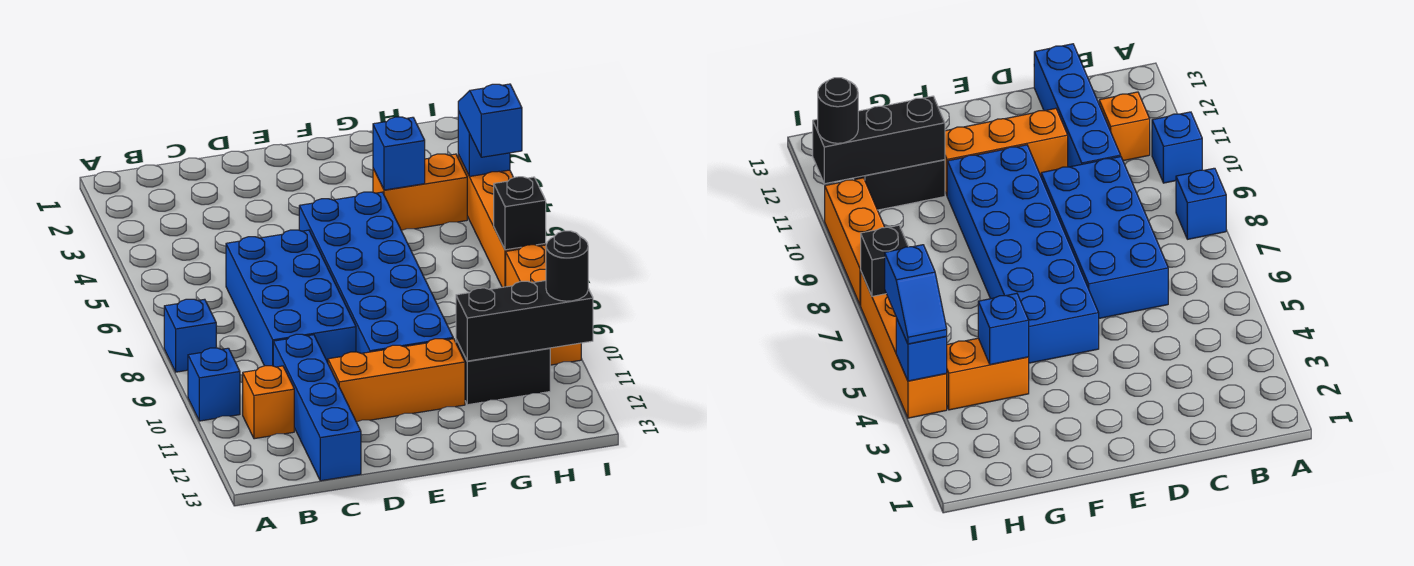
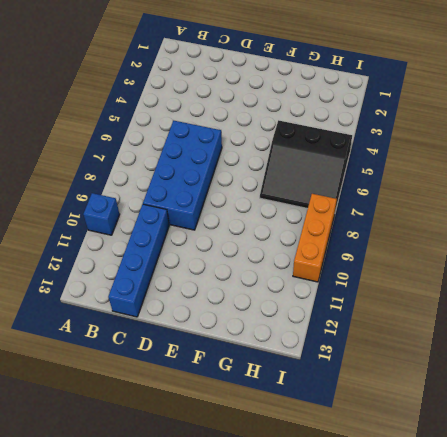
black slope G5:I7 level 1 top 5 -> orange brick I4:I7 level 1
none -> blue brick A8 level 1
none -> orange brick B11 level 1
none -> orange brick D11:F11 level 1

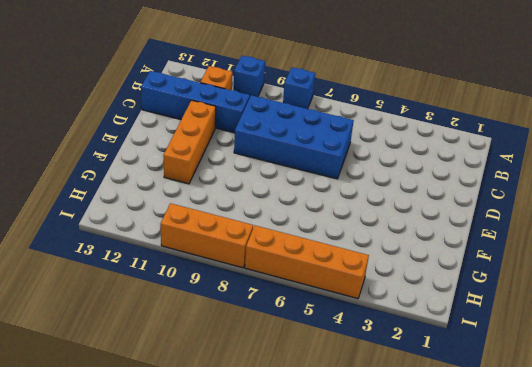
none -> blue brick E5:F10 level 1
none -> orange brick G4:H4 level 1
none -> black brick G11:H11 level 1

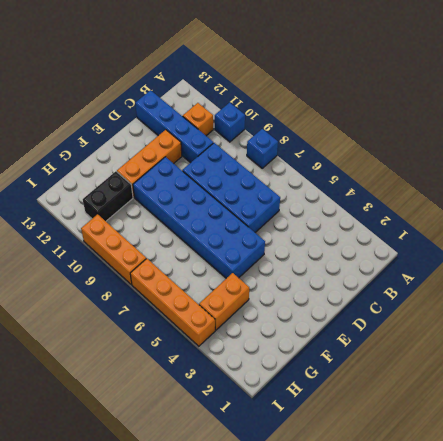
none -> blue brick G4 level 2
none -> black brick G11:I11 level 2
none -> blue brick I4 level 2

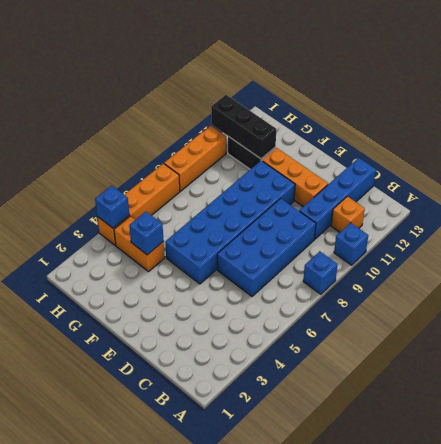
none -> black brick I7 level 2
none -> blue slope I4:I5 level 3 top 5
none -> black round brick I11 level 3

